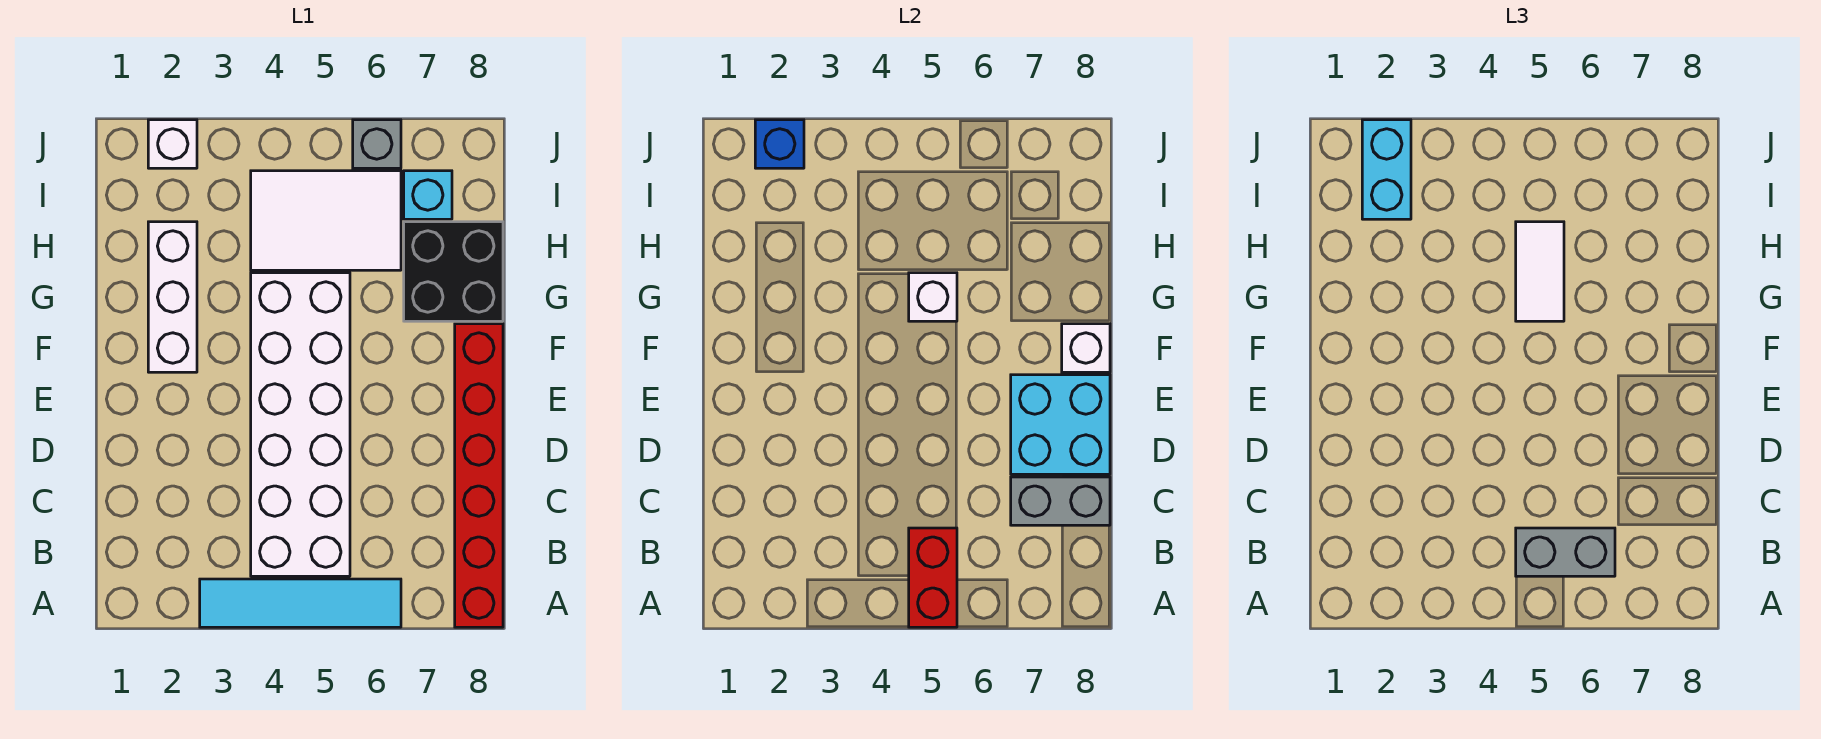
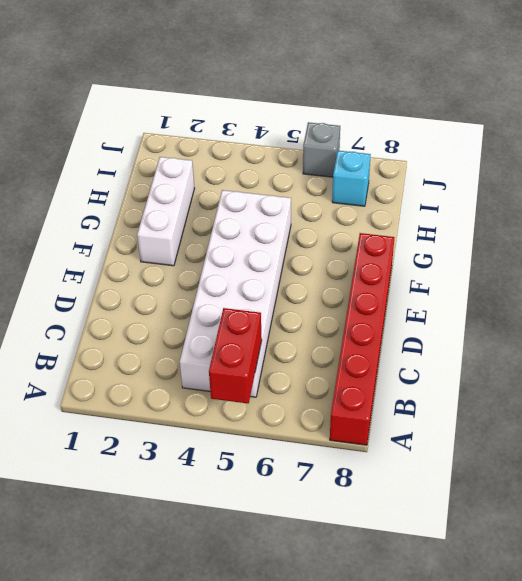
none -> cyan tile A3:A6 level 1
none -> black brick G7:H8 level 1
none -> white tile H4:I6 level 1

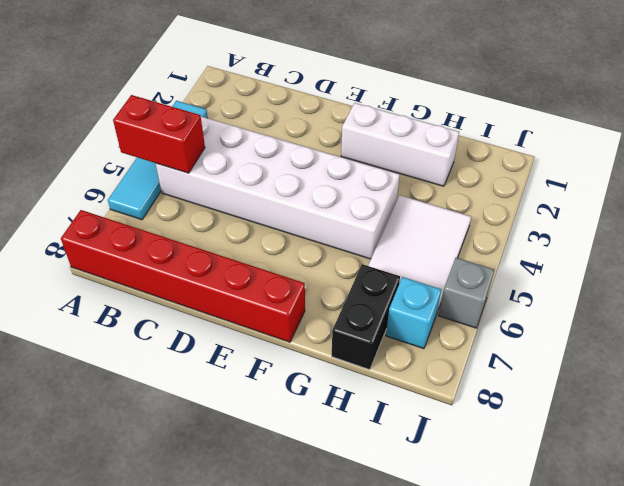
black brick H7:H8 level 1 -> black brick G7:H8 level 1
none -> white brick J2 level 1
none -> grey brick C7:C8 level 2
none -> cyan brick D7:E8 level 2

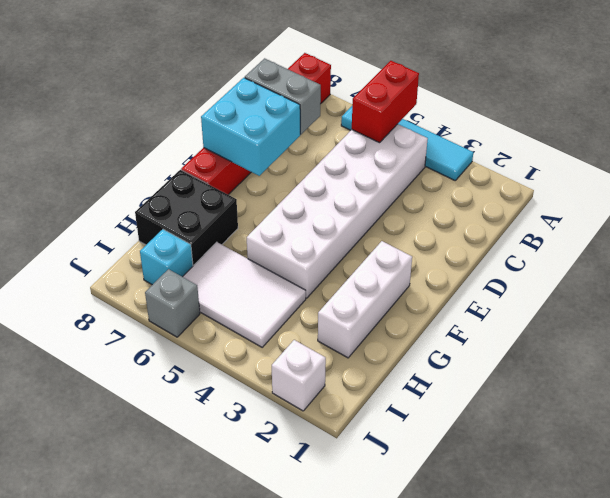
none -> white brick F8 level 2
none -> white brick G5 level 2
none -> blue brick J2 level 2

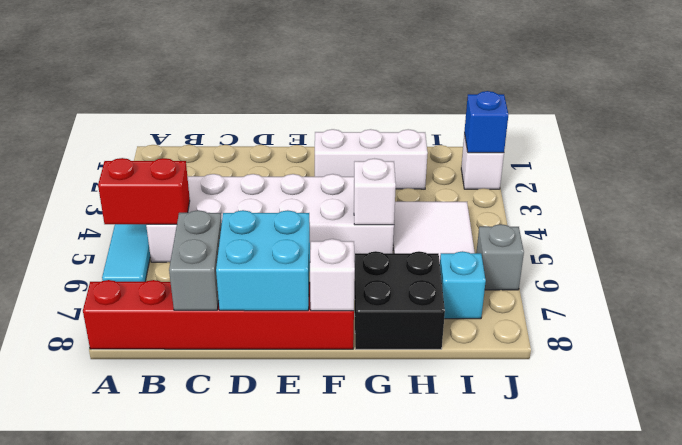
none -> grey brick B5:B6 level 3
none -> white tile G5:H5 level 3
none -> cyan brick I2:J2 level 3

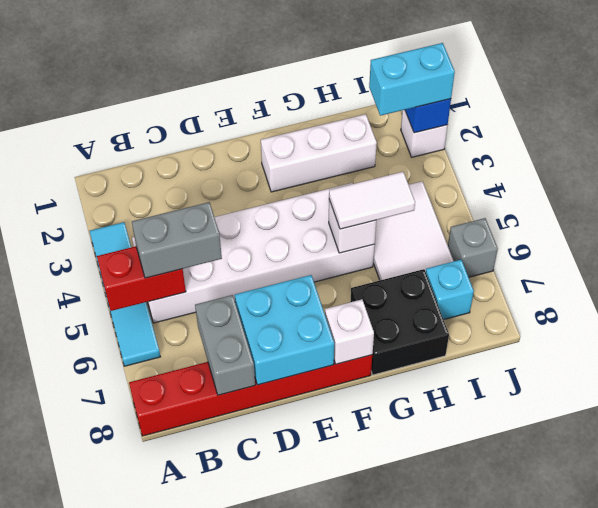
grey brick B5:C5 level 3 -> grey brick B5:B6 level 3

